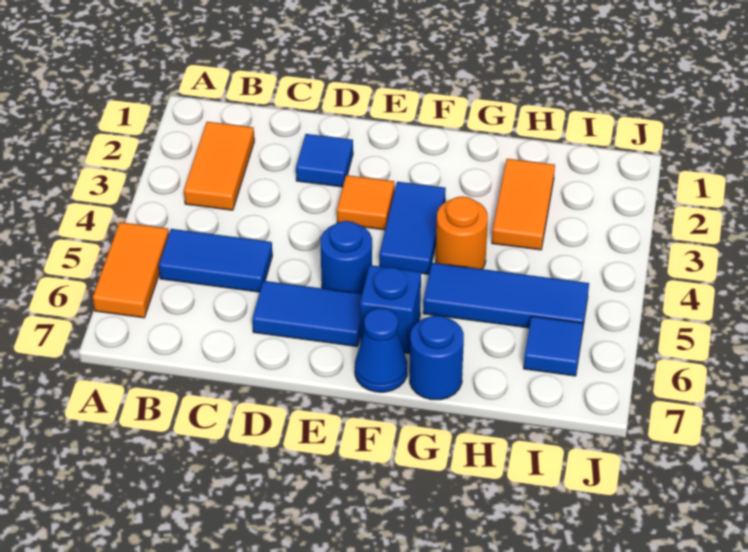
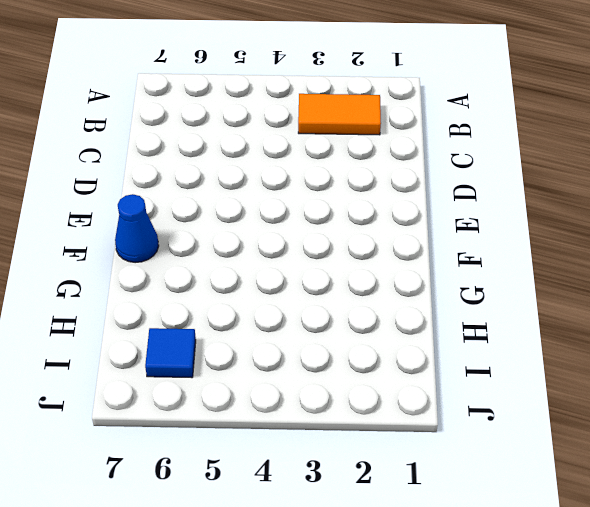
none -> orange tile A5:A6 level 1
none -> blue tile B5:C5 level 1
none -> blue tile D2 level 1

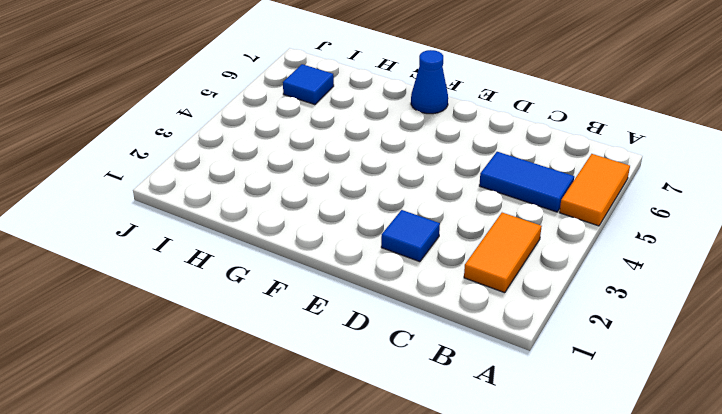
none -> blue tile D6:E6 level 1
none -> orange tile E3 level 1
none -> blue round brick E5 level 1

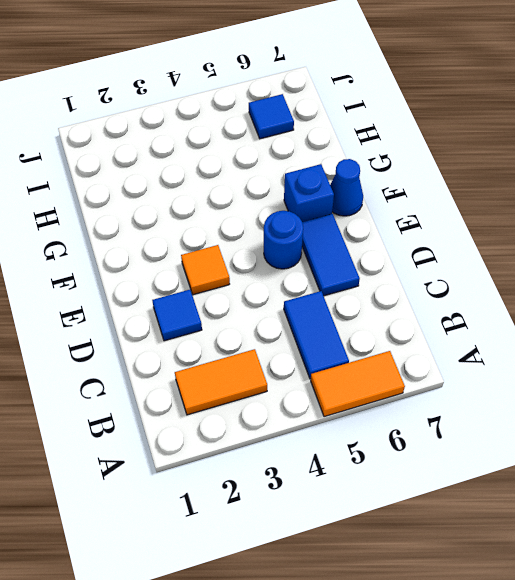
none -> blue tile F3:F4 level 1
none -> orange round brick G4 level 1
none -> blue tile G5:I5 level 1

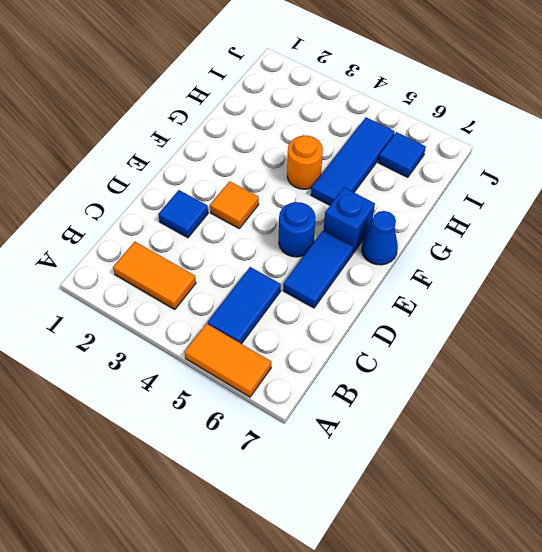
none -> blue tile F3:F4 level 1
none -> blue round brick G7 level 1
none -> orange tile H2:H3 level 1

